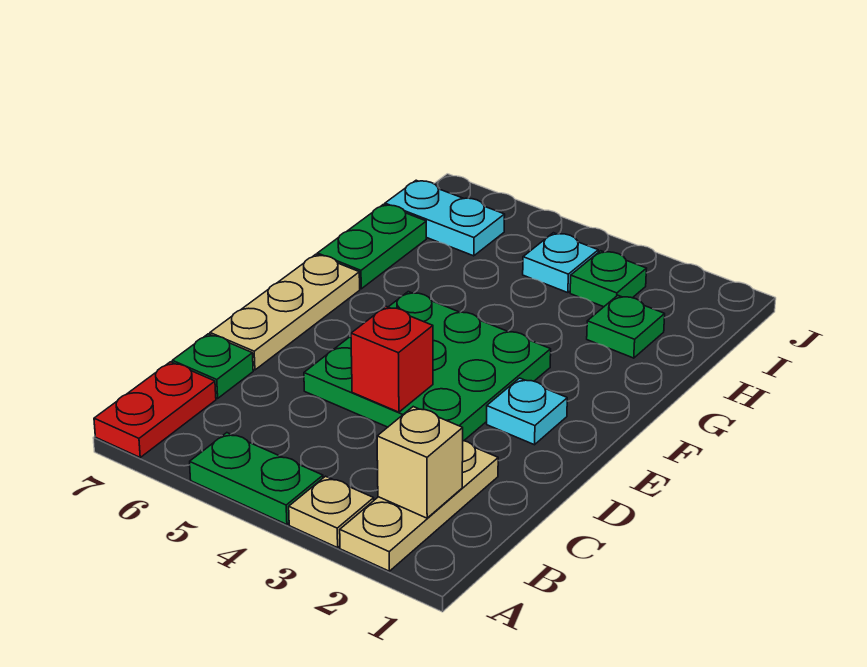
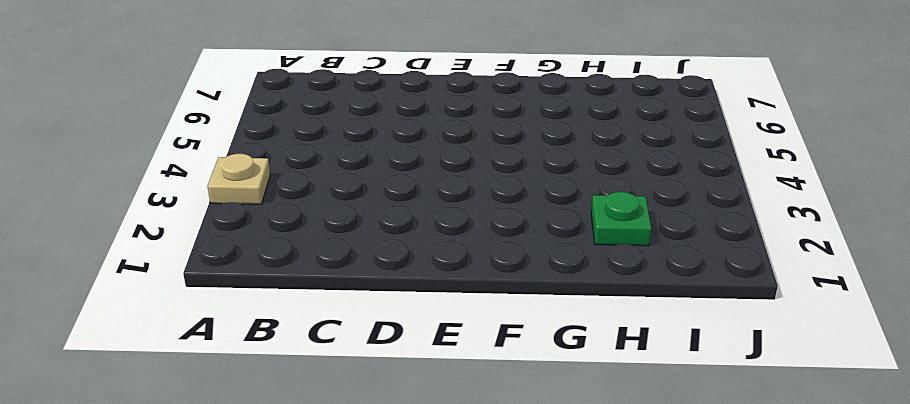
none -> tan plate A2:C2 level 1
none -> green plate A4:A5 level 1
none -> red plate A7:B7 level 1

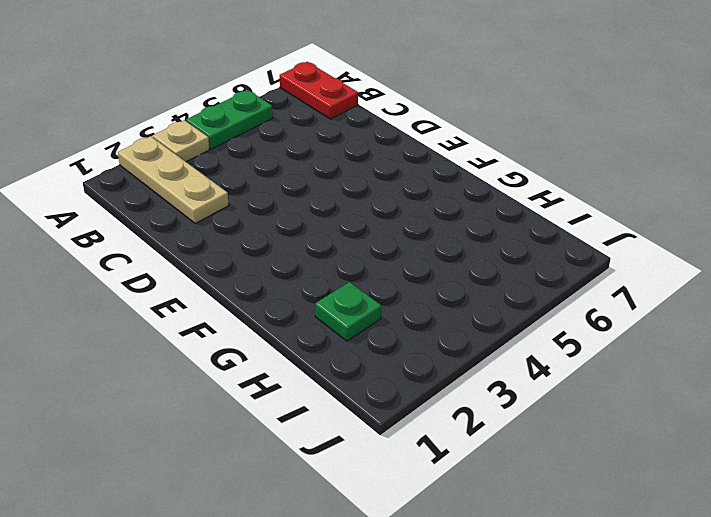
none -> green plate C7 level 1
none -> green plate D3:F5 level 1
none -> tan plate D7:F7 level 1

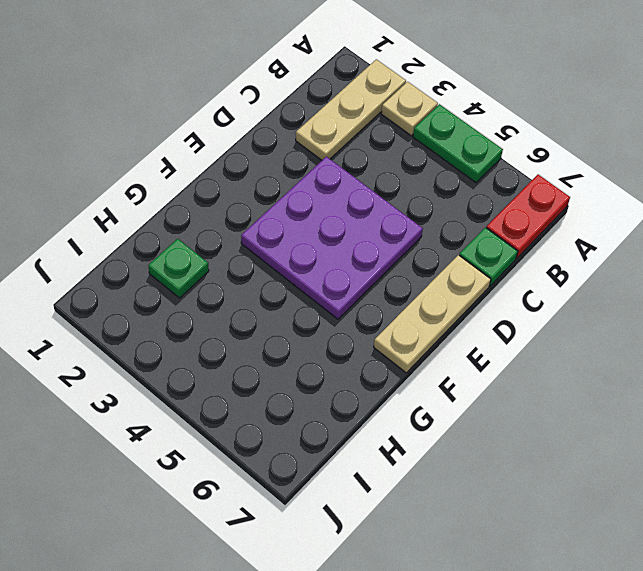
purple plate D3:F5 level 1 -> green plate D3:F5 level 1
none -> cyan plate E2 level 1
none -> green plate G7:H7 level 1
none -> green plate I3 level 1

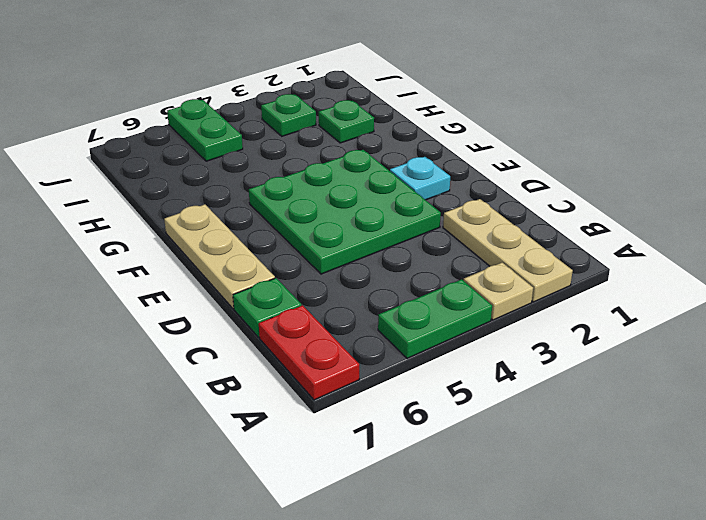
green plate I5:J5 level 1 -> green plate G7:H7 level 1
none -> cyan plate I4 level 1
none -> cyan plate I6:I7 level 1
none -> tan brick B2 level 2

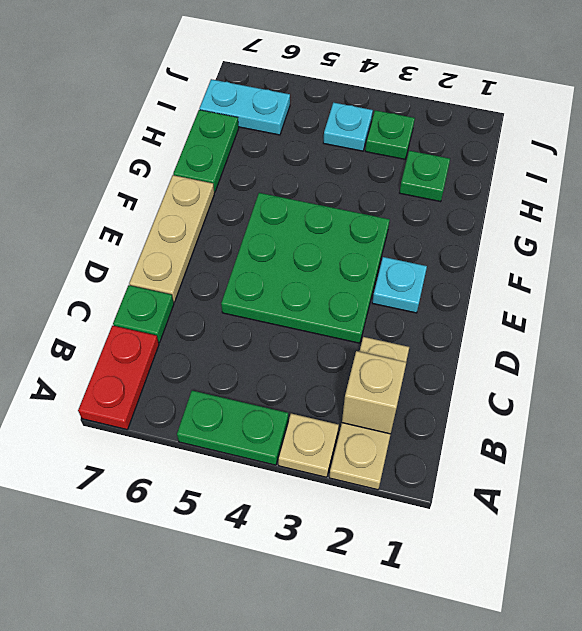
none -> red brick D4 level 2

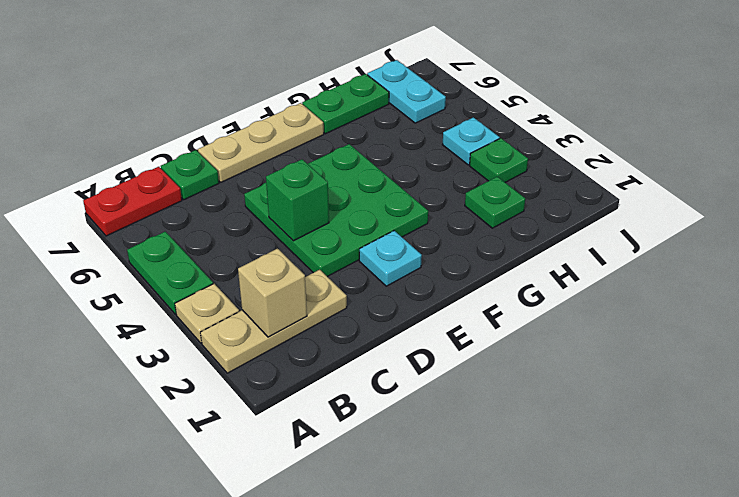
green brick D4 level 2 -> red brick D4 level 2

